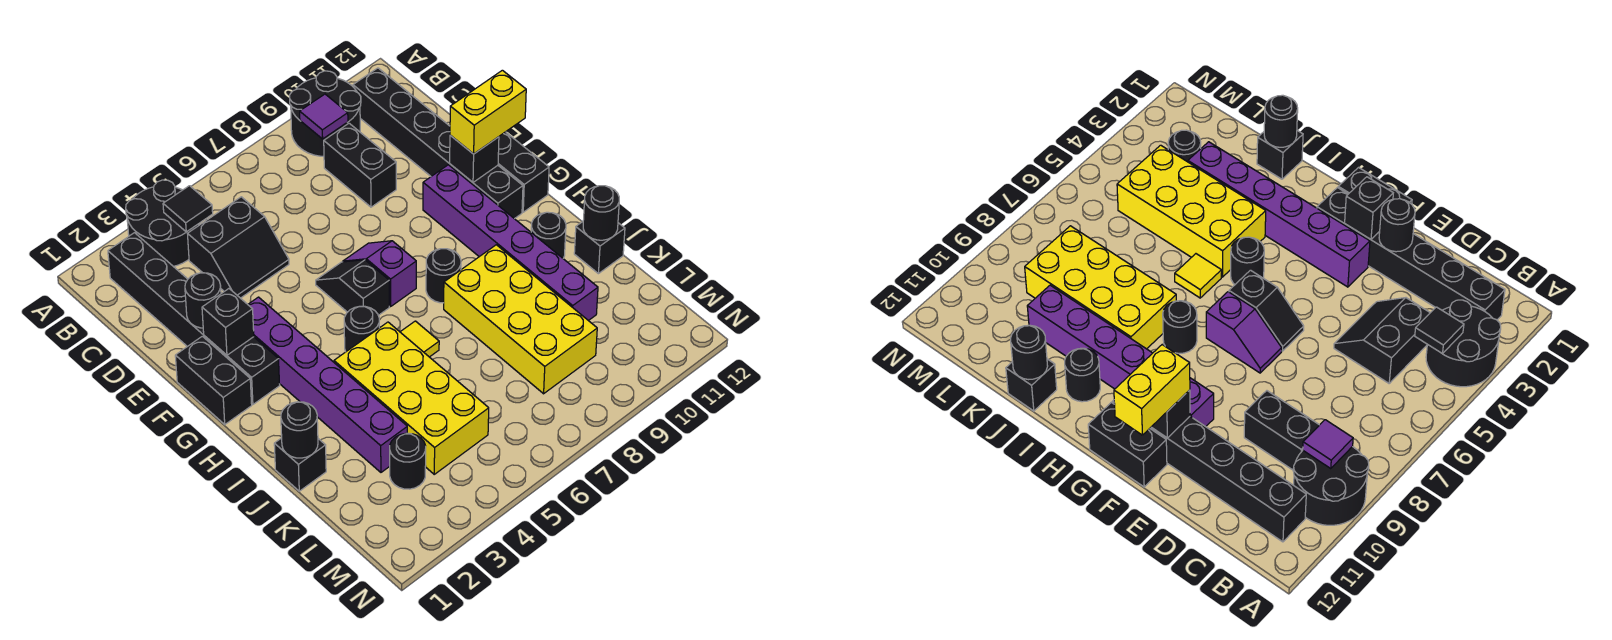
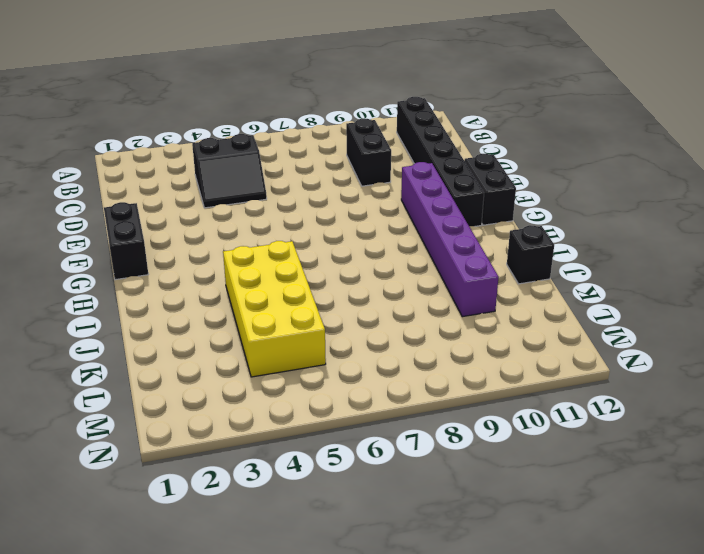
none -> black round brick A3:B4 level 1
none -> black round brick A9:B10 level 1
none -> black brick B2:G2 level 1

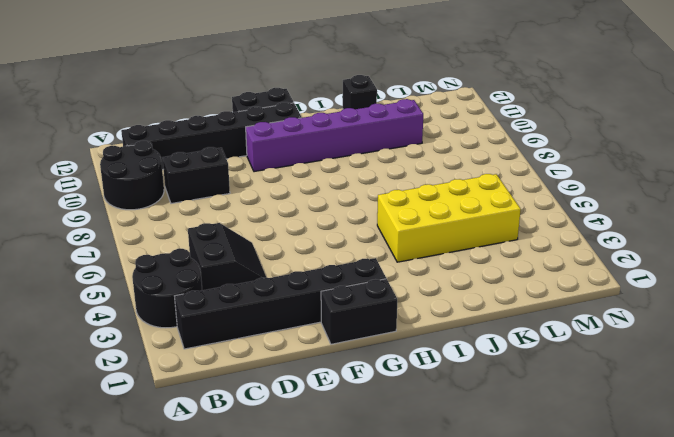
none -> purple brick F3:K3 level 1
none -> black slope F6:G6 level 1 top G
none -> purple slope F7:G7 level 1 top G

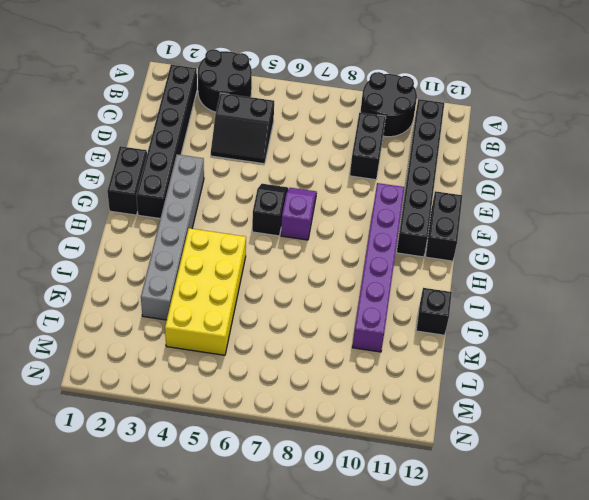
grey brick F3:K3 level 1 -> purple brick F3:K3 level 1
none -> black round brick H5 level 1
none -> black round brick H8 level 1
none -> yellow tile I6 level 1

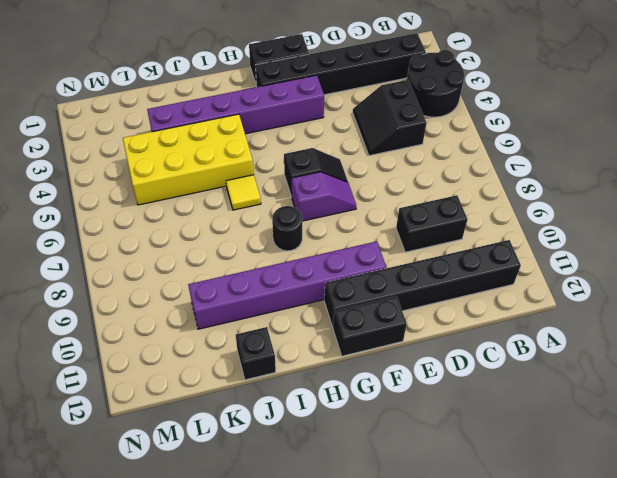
none -> black round brick A9:B10 level 1
none -> black round brick H5 level 1
none -> yellow brick I8:L9 level 1

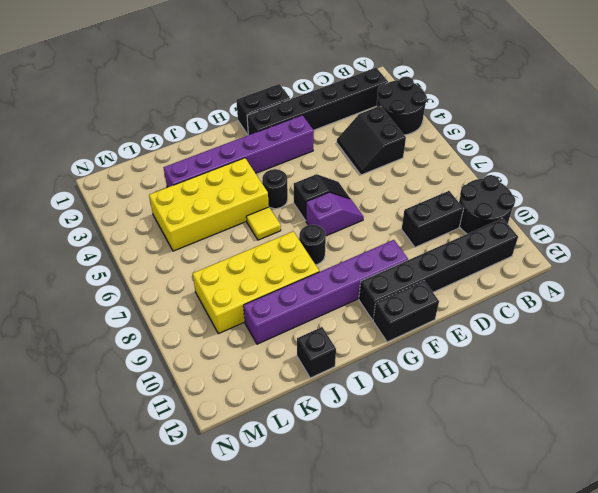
none -> black round brick I11 level 1
none -> black brick J1 level 1
none -> black round brick L3 level 1

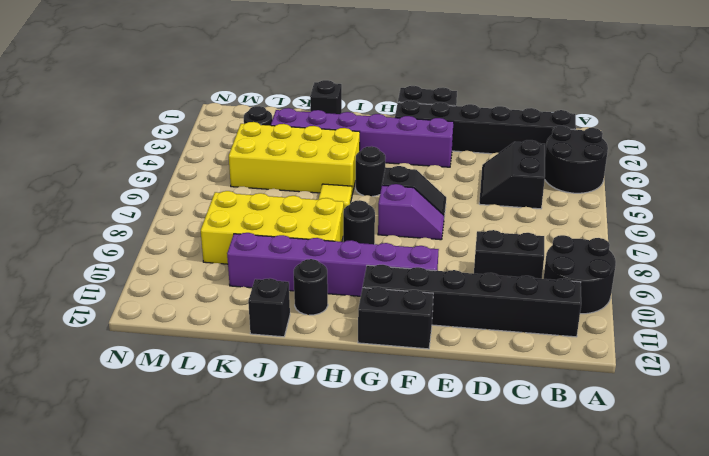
none -> black tile B4 level 2
none -> purple tile B9 level 2
none -> black round brick E2 level 2

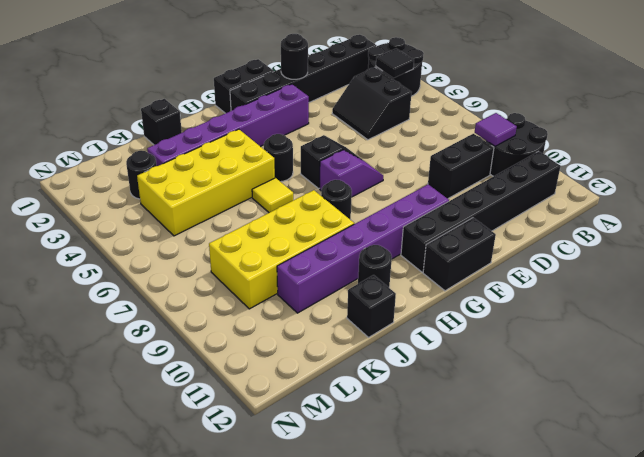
none -> black brick F2 level 2
none -> black brick F11 level 2
none -> black round brick J1 level 2

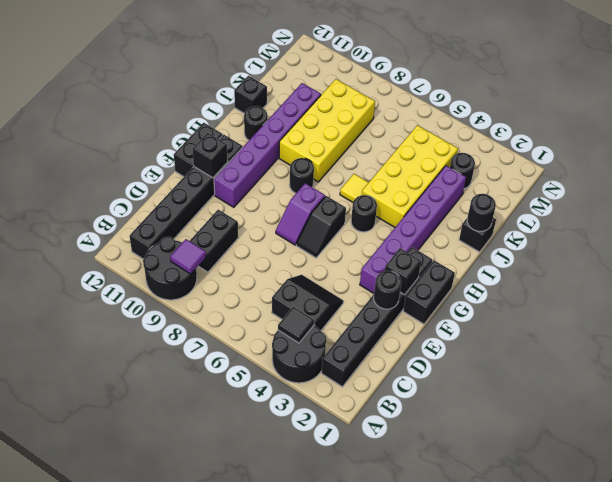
none -> black round brick J12 level 2
none -> yellow brick F11:F12 level 3

